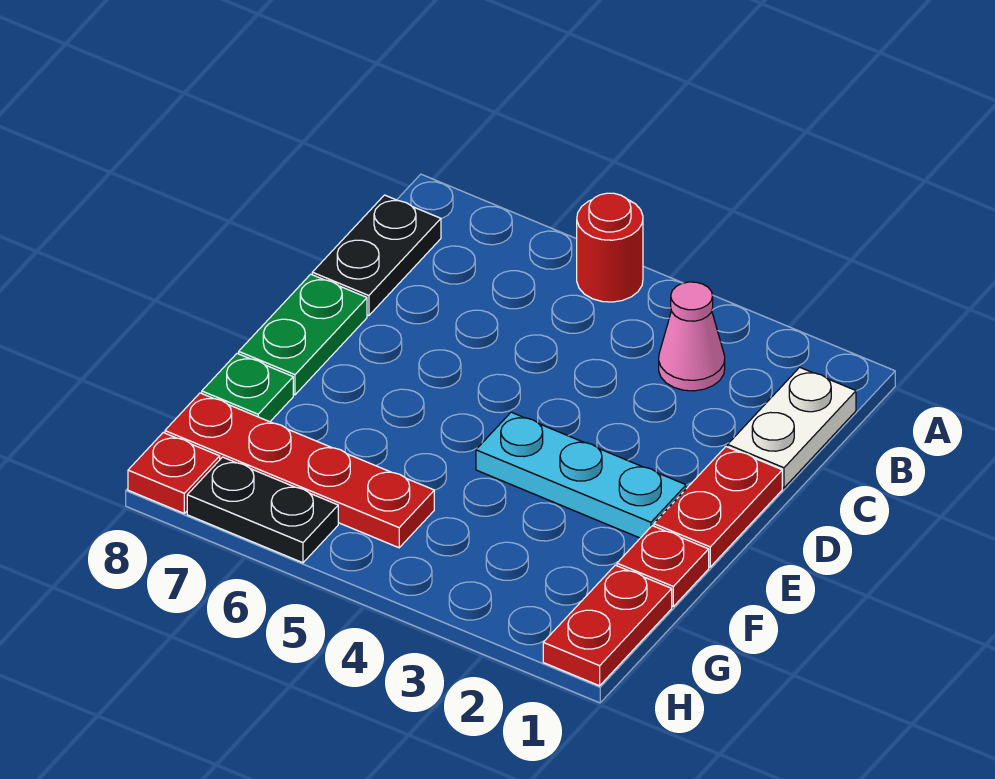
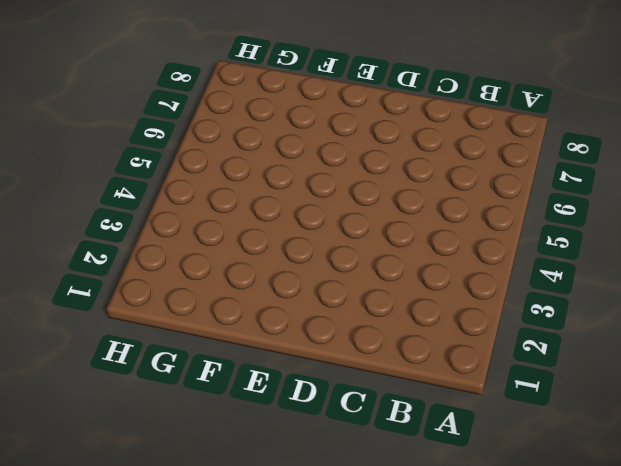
none -> red round brick A5 level 1
none -> white plate B1:C1 level 1
none -> pink cone B3 level 1

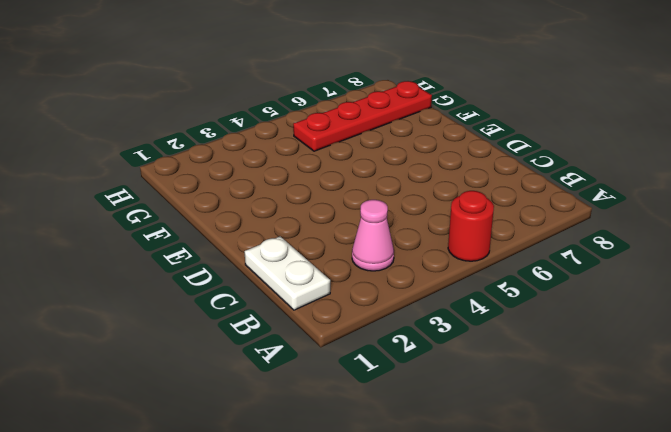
none -> black plate B8:C8 level 1
none -> red plate D1:E1 level 1
none -> green plate D8:E8 level 1

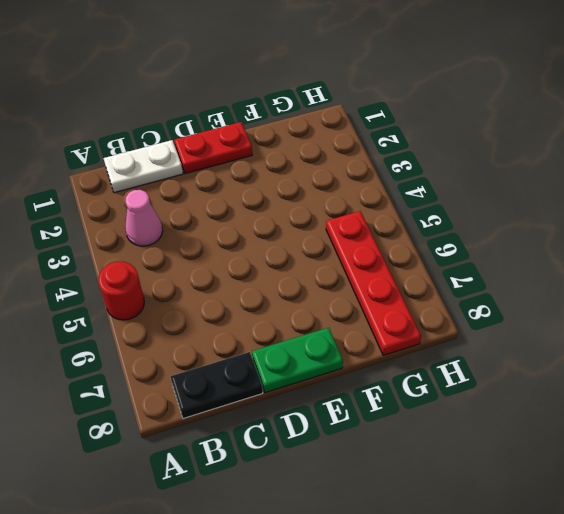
none -> cyan plate E2:E4 level 1
none -> red plate F1 level 1
none -> green plate F8 level 1

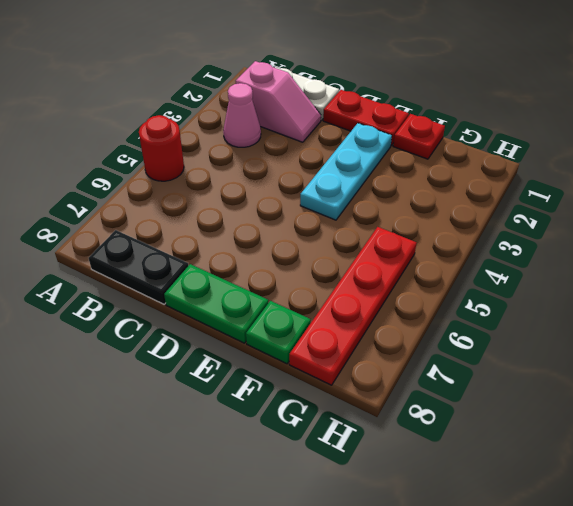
pink slope B2:C2 level 1 top B -> none
none -> red plate G1:H1 level 1
none -> black plate H6:H7 level 1
none -> red plate H8 level 1

